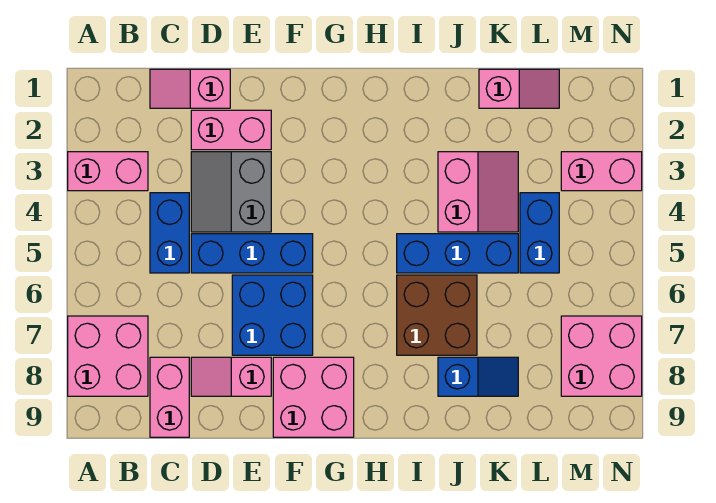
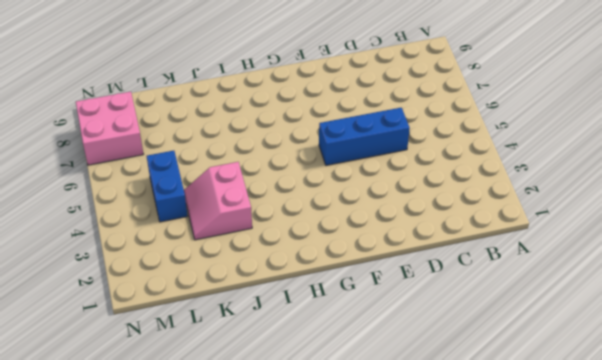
none -> pink brick A3:B3 level 1
none -> pink brick A7:B8 level 1
none -> pink slope C1:D1 level 1 top D

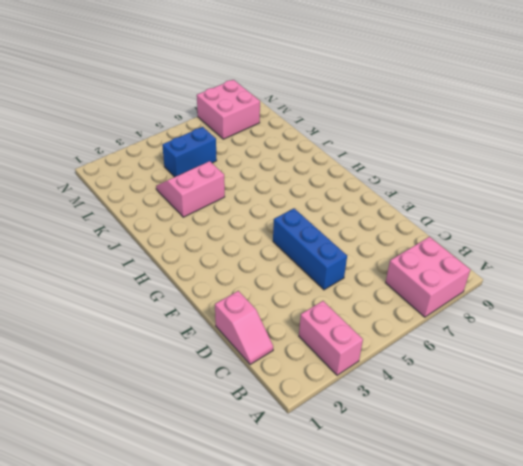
none -> blue brick C4:C5 level 1
none -> pink brick C8:C9 level 1
none -> pink brick D2:E2 level 1

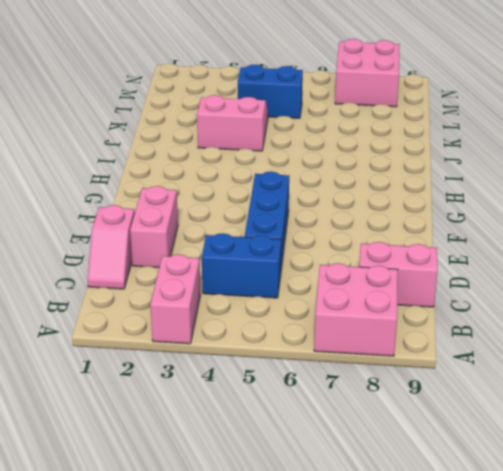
none -> grey slope D3:E4 level 1 top E
none -> pink slope D8:E8 level 1 top E
none -> blue brick E6:F7 level 1

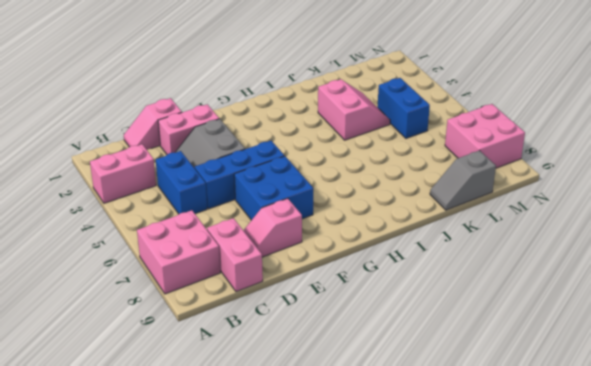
grey slope K9:L9 level 1 top L -> none
none -> pink brick F8:G9 level 1
none -> blue brick I5:K5 level 1
none -> brown brick I6:J7 level 1

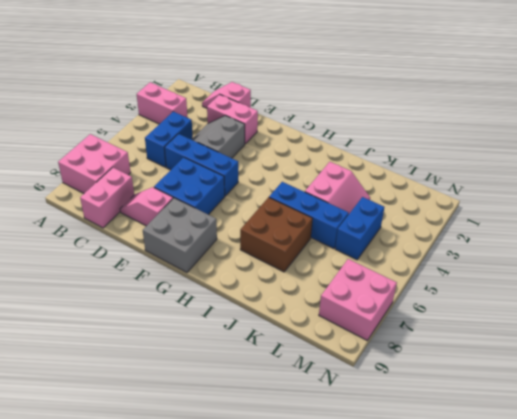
grey brick F8:G9 level 1 -> pink brick F8:G9 level 1
none -> blue slope J8:K8 level 1 top J
none -> pink slope K1:L1 level 1 top K
none -> pink brick M3:N3 level 1

